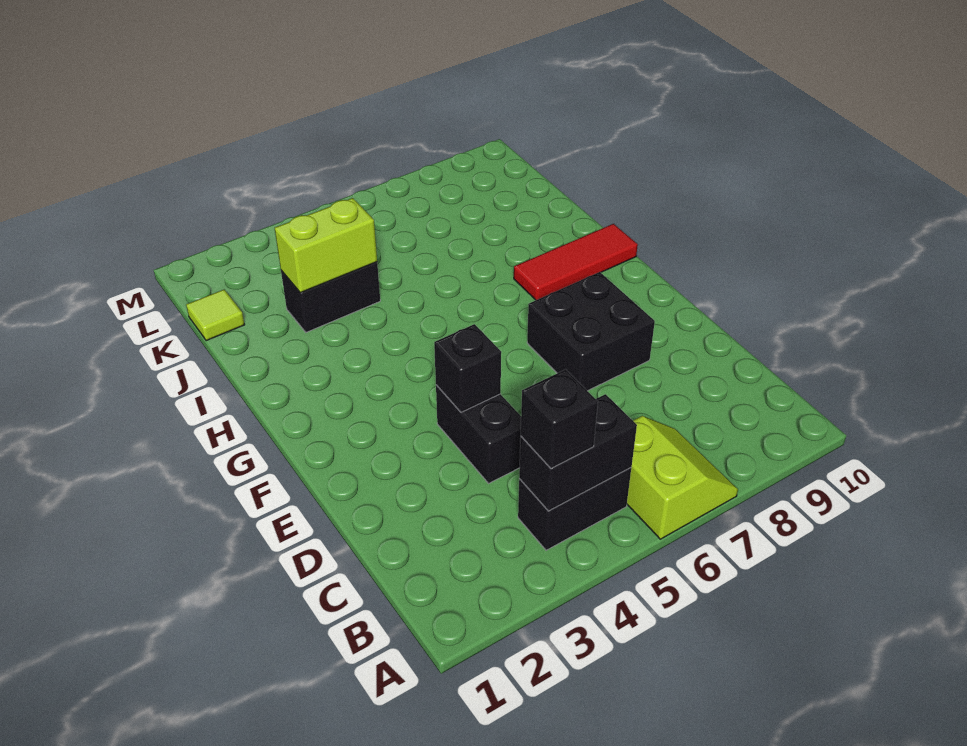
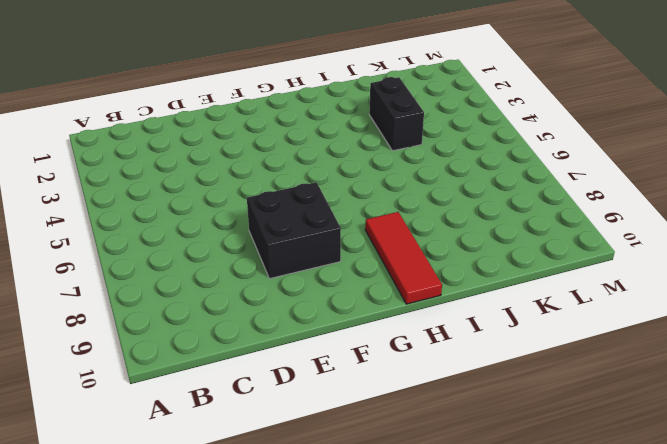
none -> lime slope A6:B7 level 1 top 6
none -> black brick B4:B5 level 1

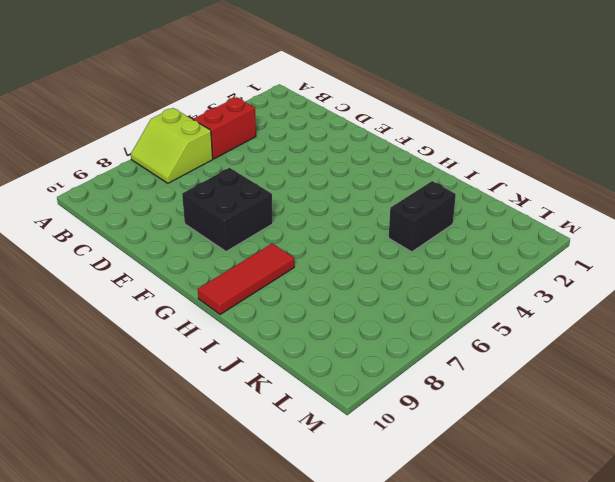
red brick B4:B5 level 1 -> black brick B4:B5 level 1
none -> black brick D4:E4 level 1
none -> lime tile K1 level 1

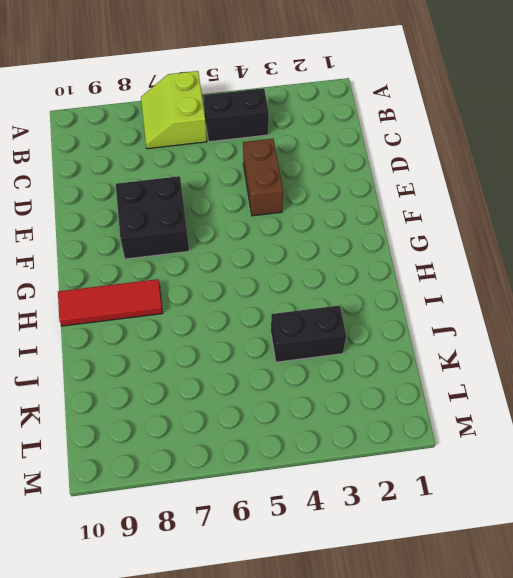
brown brick D4:E4 level 1 -> black brick D4:E4 level 1
none -> lime tile K1 level 1
none -> black brick B4:B5 level 2

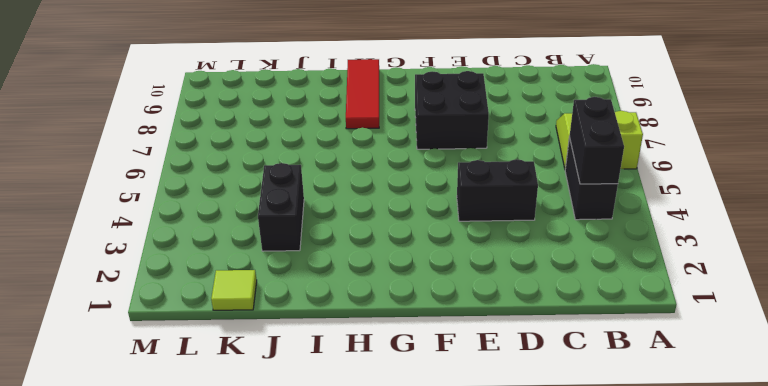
none -> black brick E4 level 2
none -> lime brick J3:J4 level 2

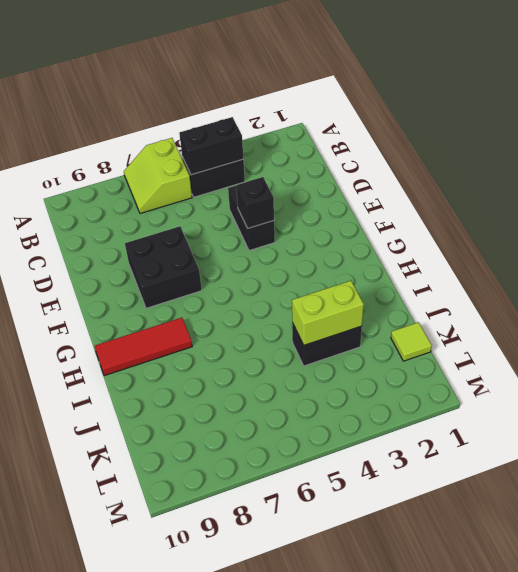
none -> black brick B4 level 3

